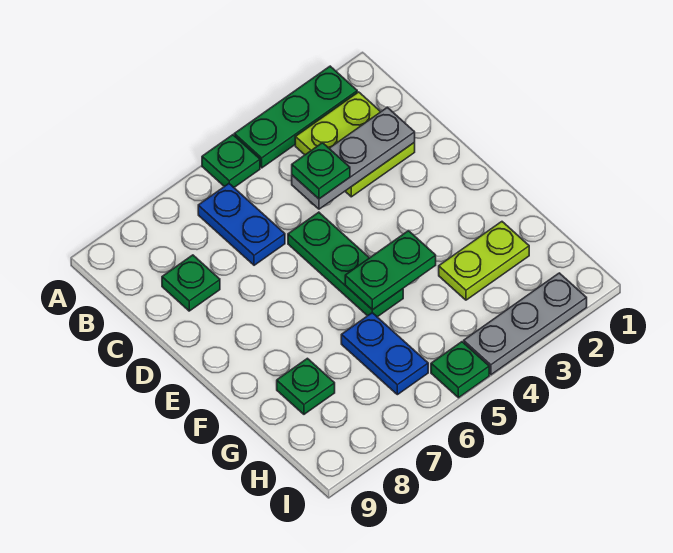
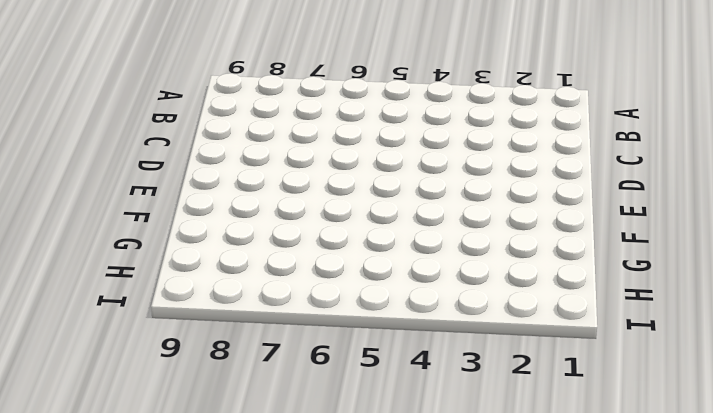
none -> green plate A2:A4 level 1
none -> green plate A5 level 1
none -> lime plate B2:C3 level 1

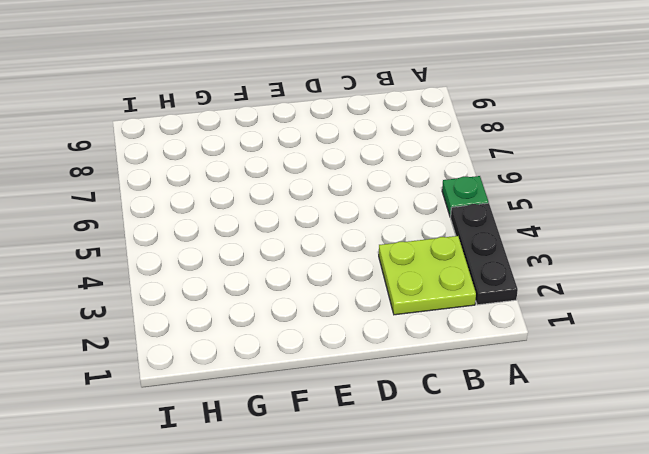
black plate A2:A4 level 1 -> green plate A2:A4 level 1
none -> blue plate B6:C6 level 1
none -> green plate C8 level 1
none -> green plate D5:F5 level 1

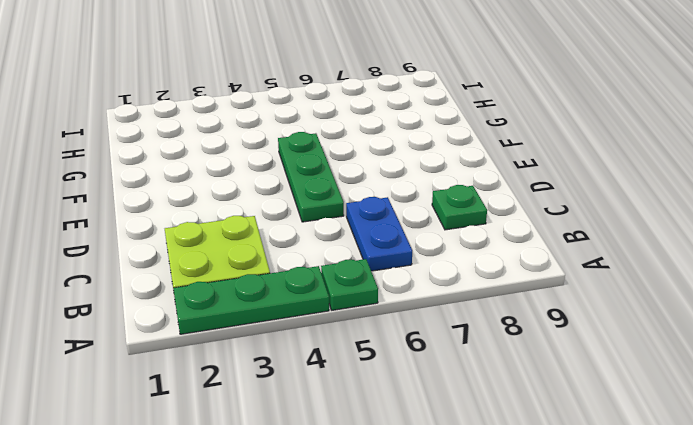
none -> lime plate G2:G3 level 1
none -> blue plate G6:H6 level 1
none -> green plate G8 level 1

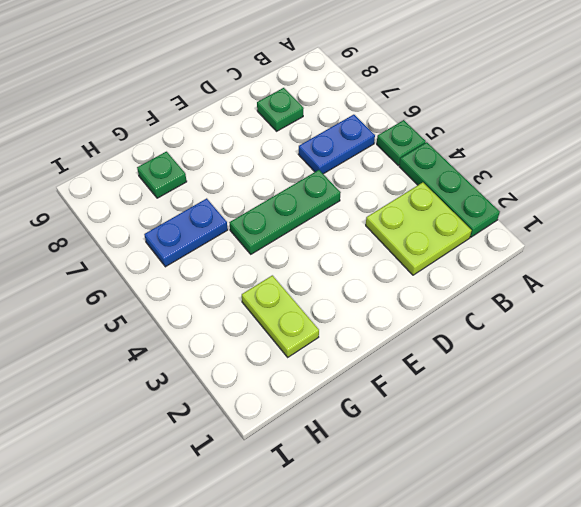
none -> grey plate I2:I4 level 1
none -> green plate I5 level 1
none -> grey plate C2:C4 level 2

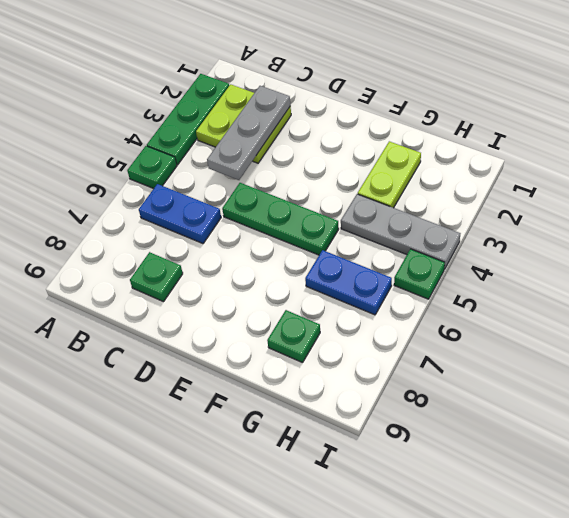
grey plate G4:I4 level 1 -> grey plate I2:I4 level 1
none -> green plate F4:F5 level 2
none -> green plate C4 level 3

